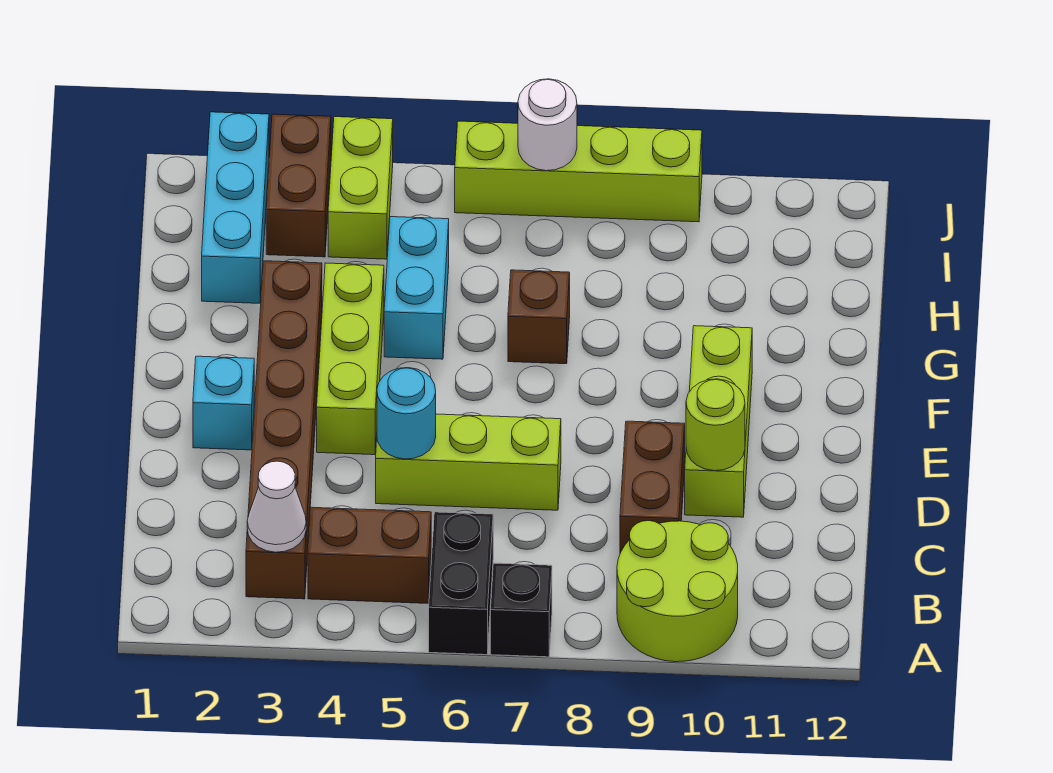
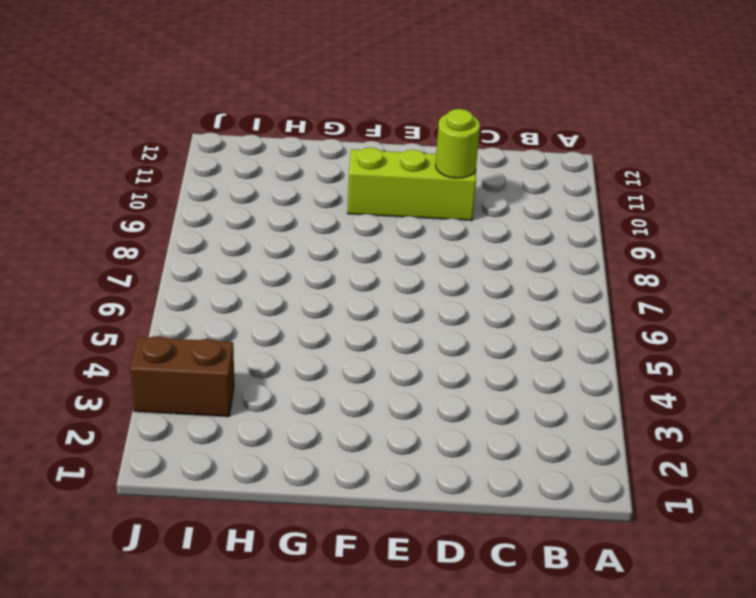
none -> black brick A6:B6 level 1
none -> black brick A7 level 1
none -> lime round brick A9:B10 level 1

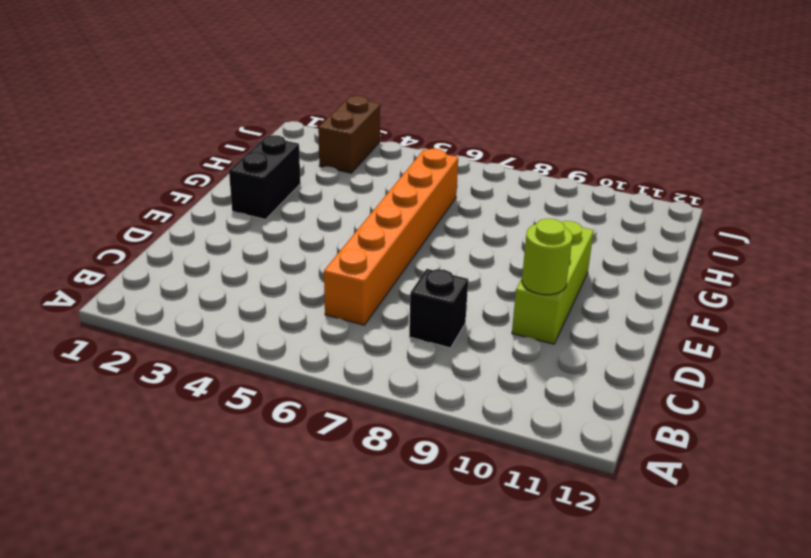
orange brick C6:H6 level 1 -> lime brick D5:D7 level 1
black brick C8 level 1 -> black brick A7 level 1
black brick F2:G2 level 1 -> black brick A6:B6 level 1
none -> lime round brick A9:B10 level 1
none -> brown brick B3:G3 level 1
none -> brown brick B4:B5 level 1

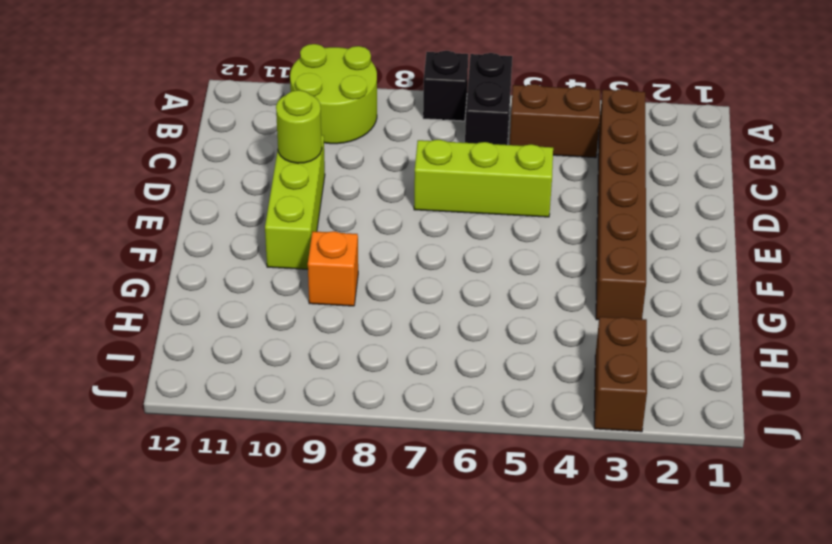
orange brick G9 level 1 -> none
none -> brown brick C9:D9 level 1
none -> cyan brick E2 level 1
none -> lime brick E4:G4 level 1

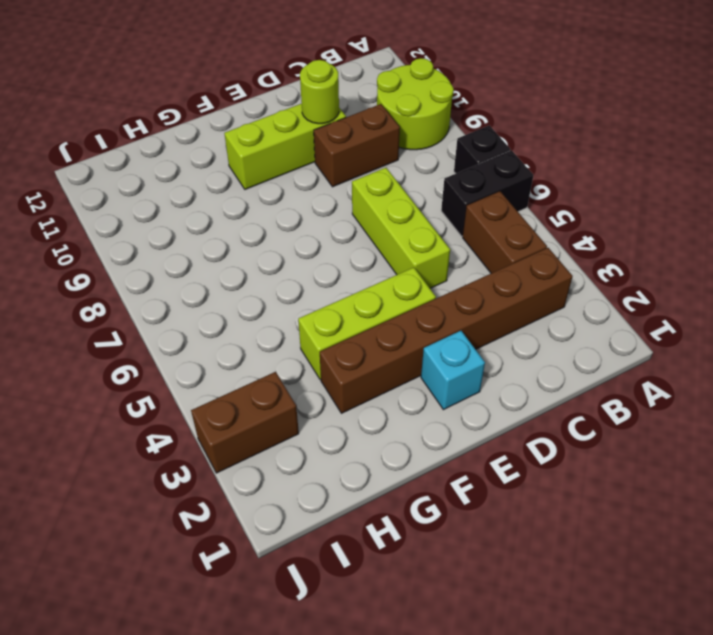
none -> cyan brick G5:H5 level 1
none -> brown brick G7 level 1
none -> cyan brick H2:J2 level 1

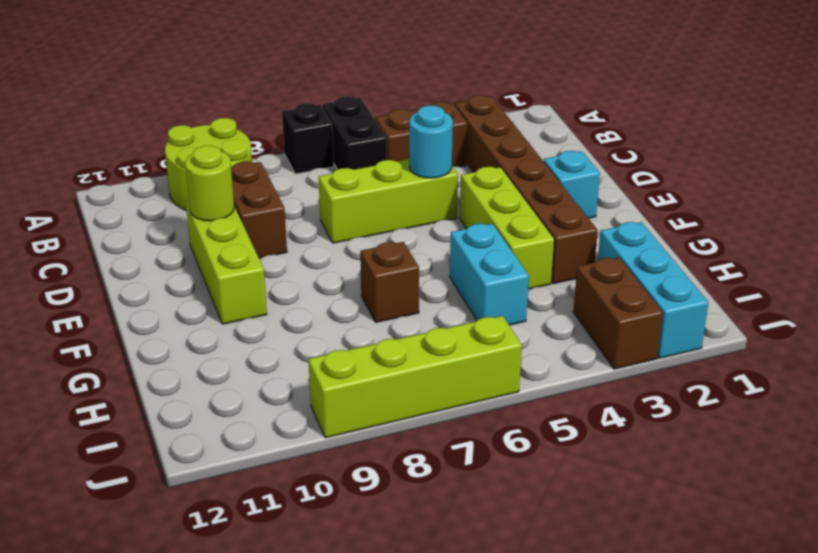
none -> lime brick I4:J4 level 1
none -> white cone B3 level 2
none -> white round brick J7 level 2

